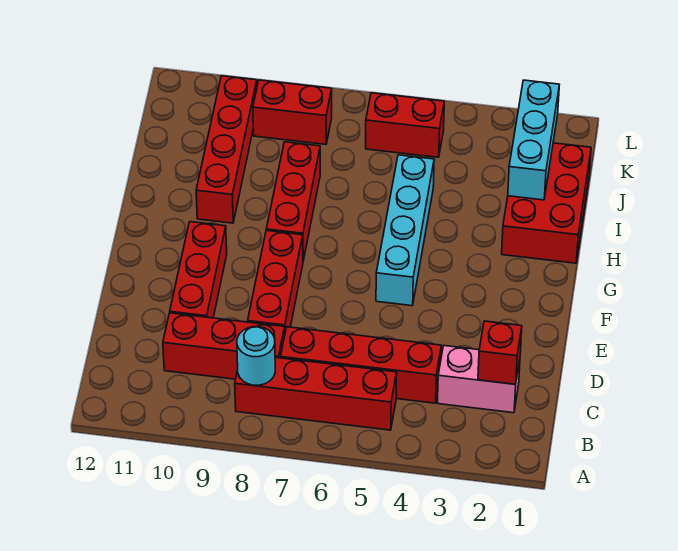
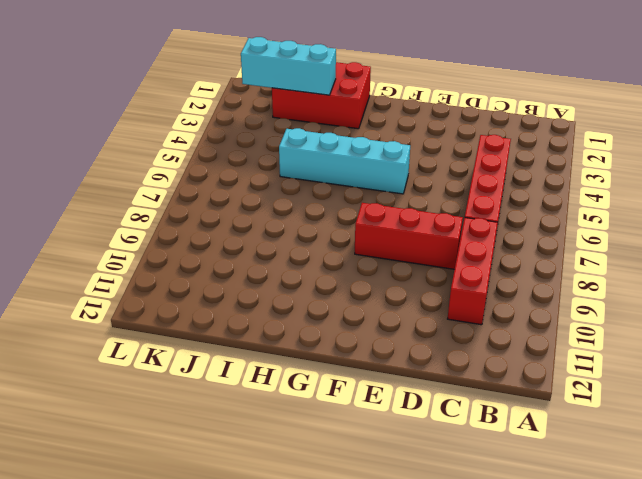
none -> red brick B5:B8 level 1
none -> pink brick C2:C3 level 1
none -> red brick D10:F10 level 1

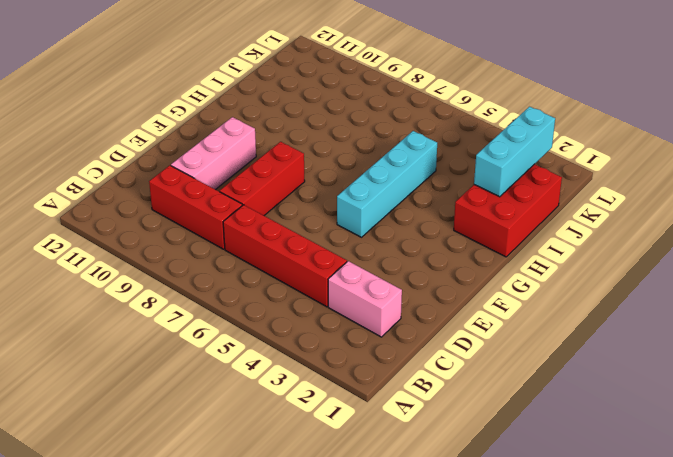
pink brick D10:F10 level 1 -> red brick D10:F10 level 1
none -> red brick B5:B8 level 1
none -> red brick G8:I8 level 1
none -> red brick H10:K10 level 1

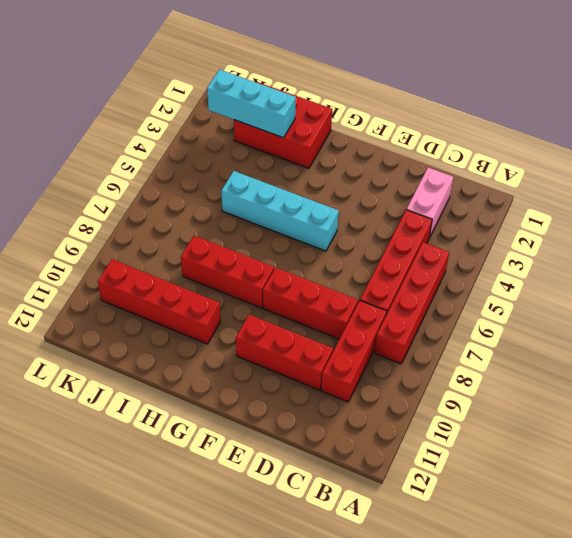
none -> red brick K5:K6 level 1
none -> red brick K8:K9 level 1
none -> cyan round brick B8 level 2

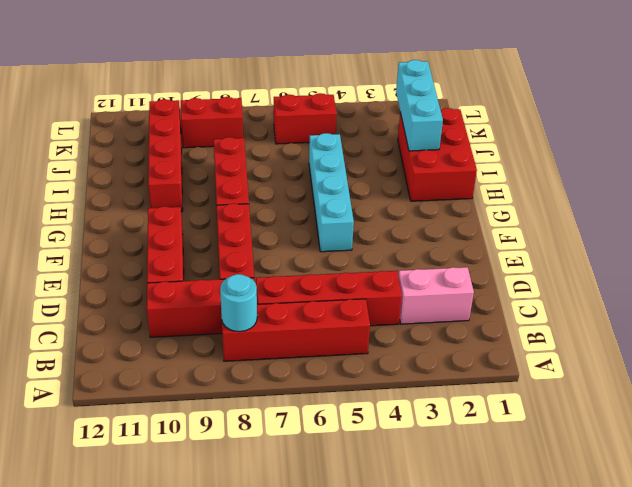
none -> red brick C2 level 2

